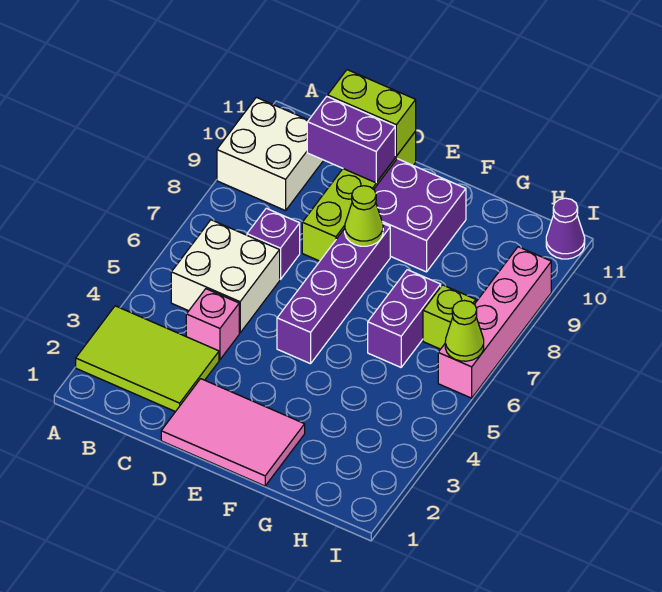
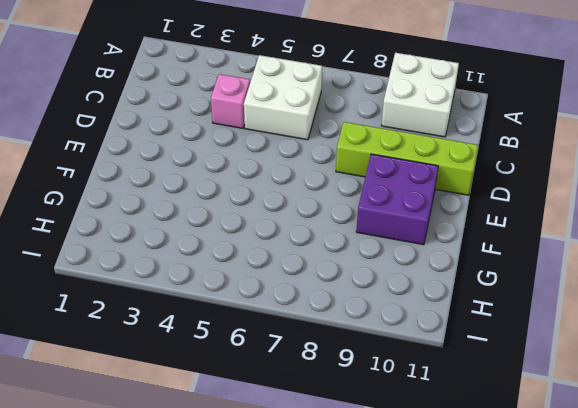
none -> lime tile A2:C3 level 1
none -> purple brick C7 level 1
none -> pink tile D1:F2 level 1

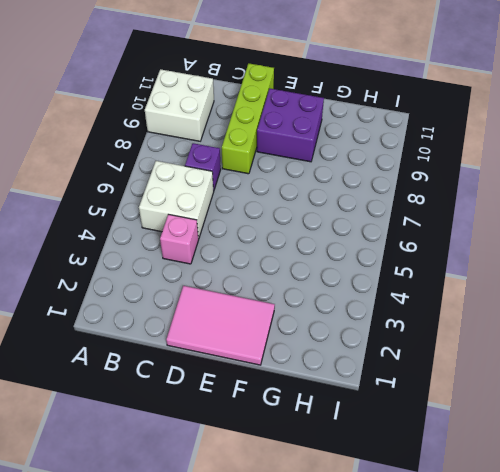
none -> lime tile A2:C3 level 1
none -> purple brick E5:E8 level 1
none -> purple brick G6:G7 level 1

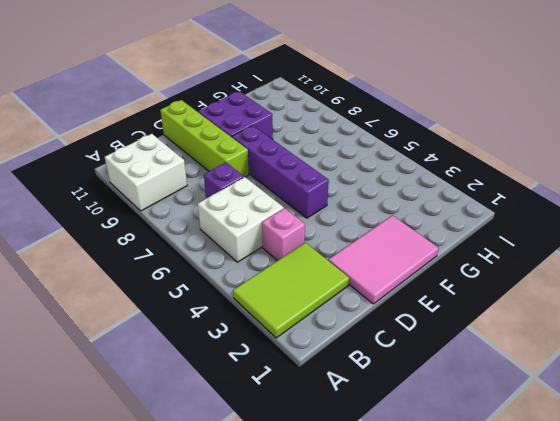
none -> purple brick G6:G7 level 1
none -> lime brick H7 level 1
none -> pink brick I6:I9 level 1

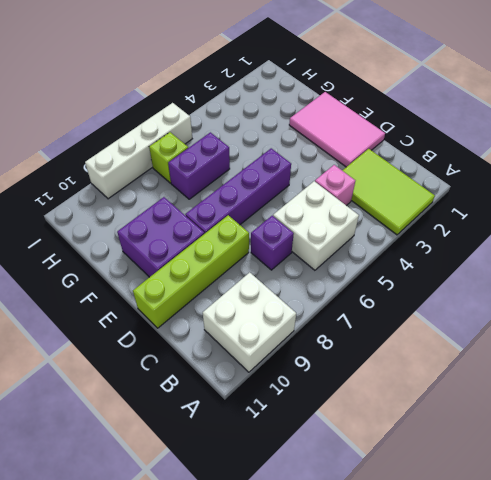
white brick I6:I9 level 1 -> pink brick I6:I9 level 1
none -> purple cone I11 level 1
none -> purple brick C10:D10 level 2
none -> lime brick C11:D11 level 2

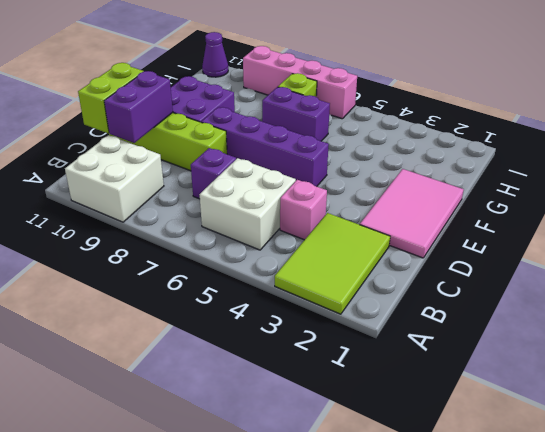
none -> lime cone E8 level 2
none -> lime cone I6 level 2

